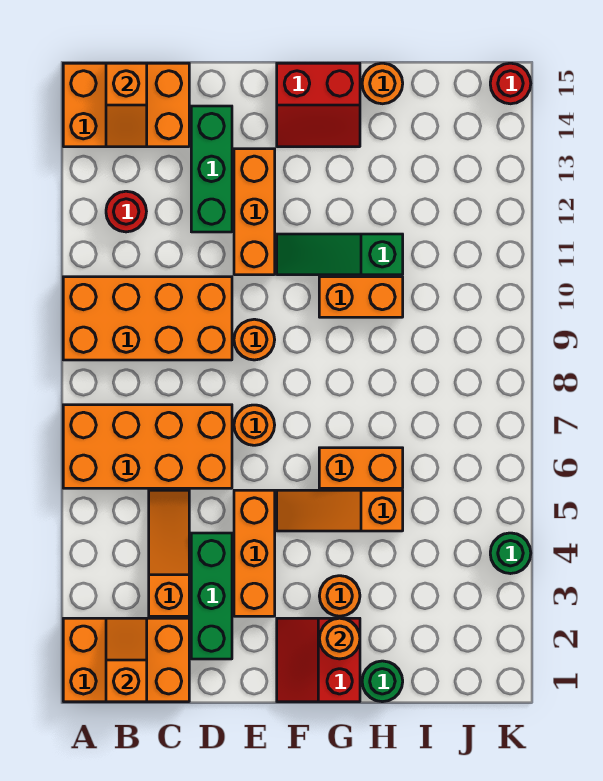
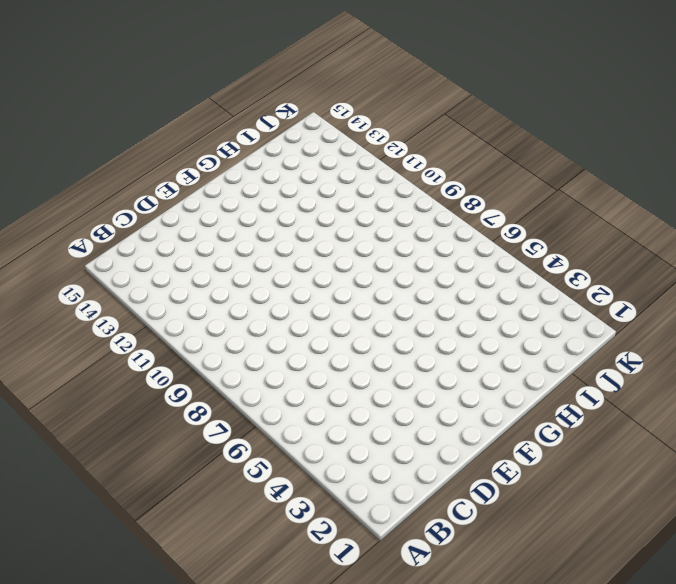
none -> orange brick A1:C2 level 1
none -> orange brick A6:D7 level 1
none -> orange brick A9:D10 level 1

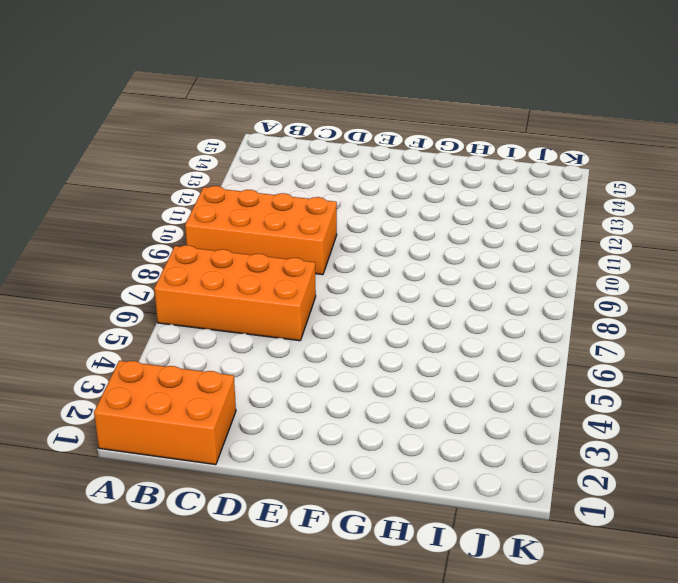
none -> orange brick A14:C15 level 1
none -> red round brick B12 level 1
none -> orange slope C3:C5 level 1 top 3

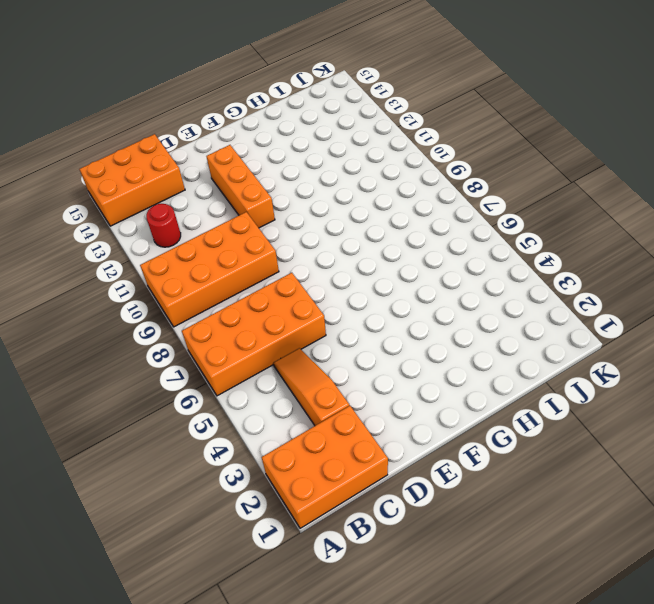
none -> green brick D2:D4 level 1
none -> green brick D12:D14 level 1
none -> orange brick E3:E5 level 1

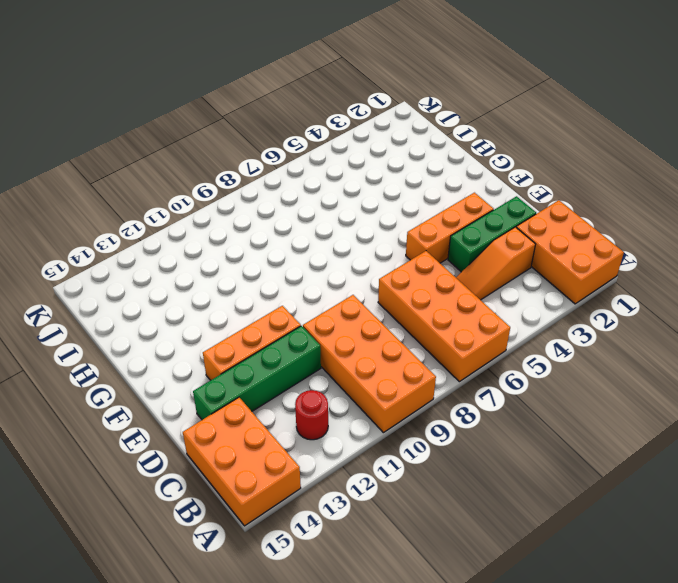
green brick D11:D14 level 1 -> green brick D12:D14 level 1
none -> orange round brick E7 level 1
none -> orange round brick E9 level 1
none -> red slope F1:G2 level 1 top G

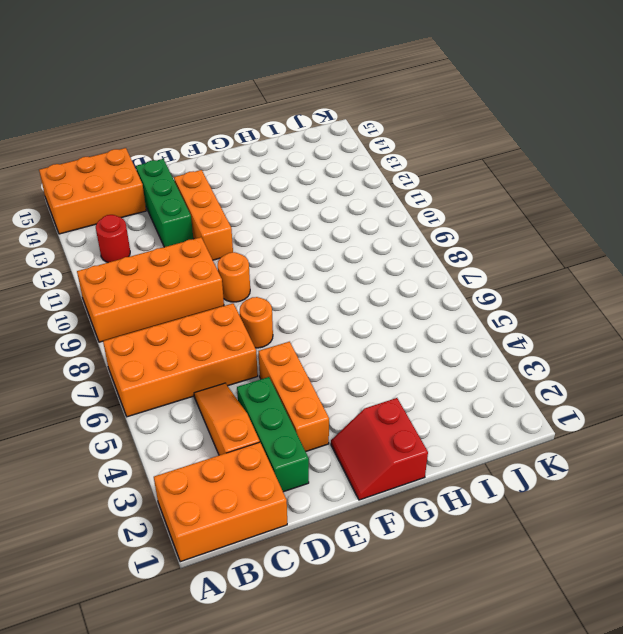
none -> orange slope F5:H5 level 1 top H
none -> green slope F11:H11 level 1 top H
none -> red slope F14:G15 level 1 top 15

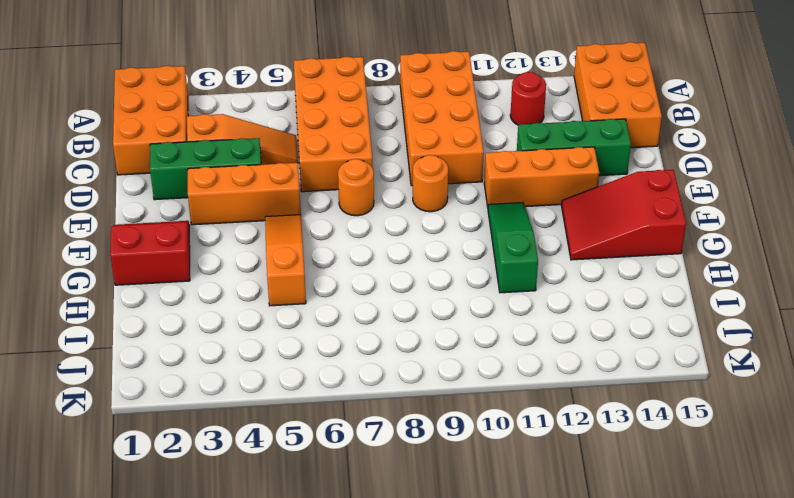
red slope F13:G15 level 1 top 15 -> red slope F14:G15 level 1 top 15
none -> orange round brick G3 level 1
none -> orange brick G6:H6 level 1
none -> orange brick G10:H10 level 1

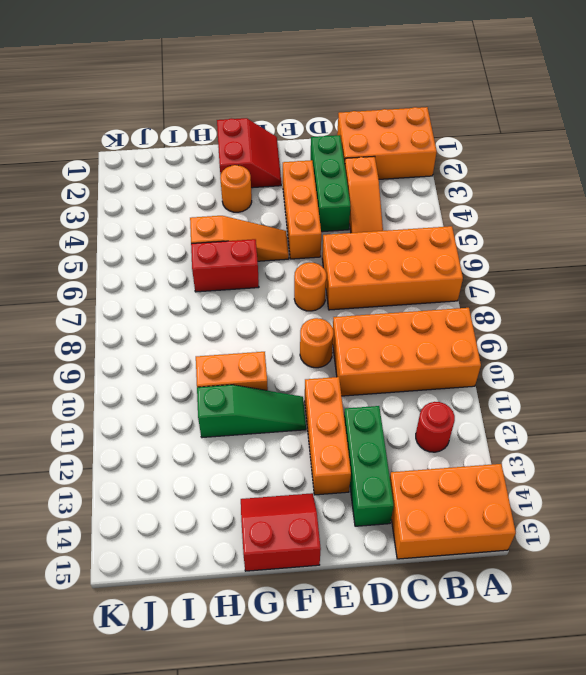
red brick G6:H6 level 1 -> orange brick G6:H6 level 1
none -> green round brick H1 level 1
none -> orange round brick H15 level 1
none -> green round brick K4 level 1

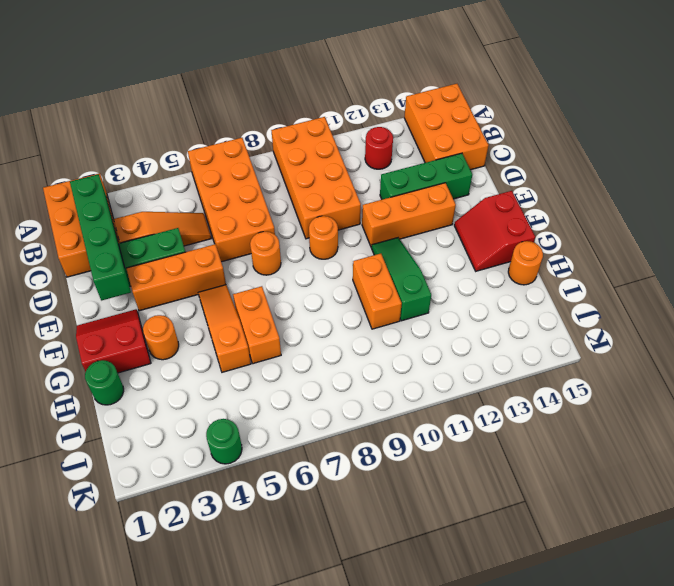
green brick B2:E2 level 2 -> orange slope B1:B2 level 2 top 1
none -> red round brick K15 level 1
none -> orange slope B14:B15 level 2 top 15
none -> orange round brick G2 level 2

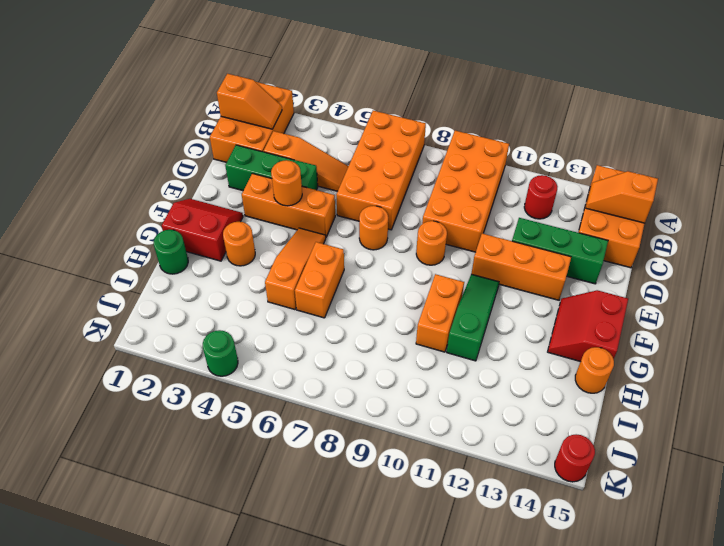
orange round brick E4 level 2 -> orange round brick G2 level 2

